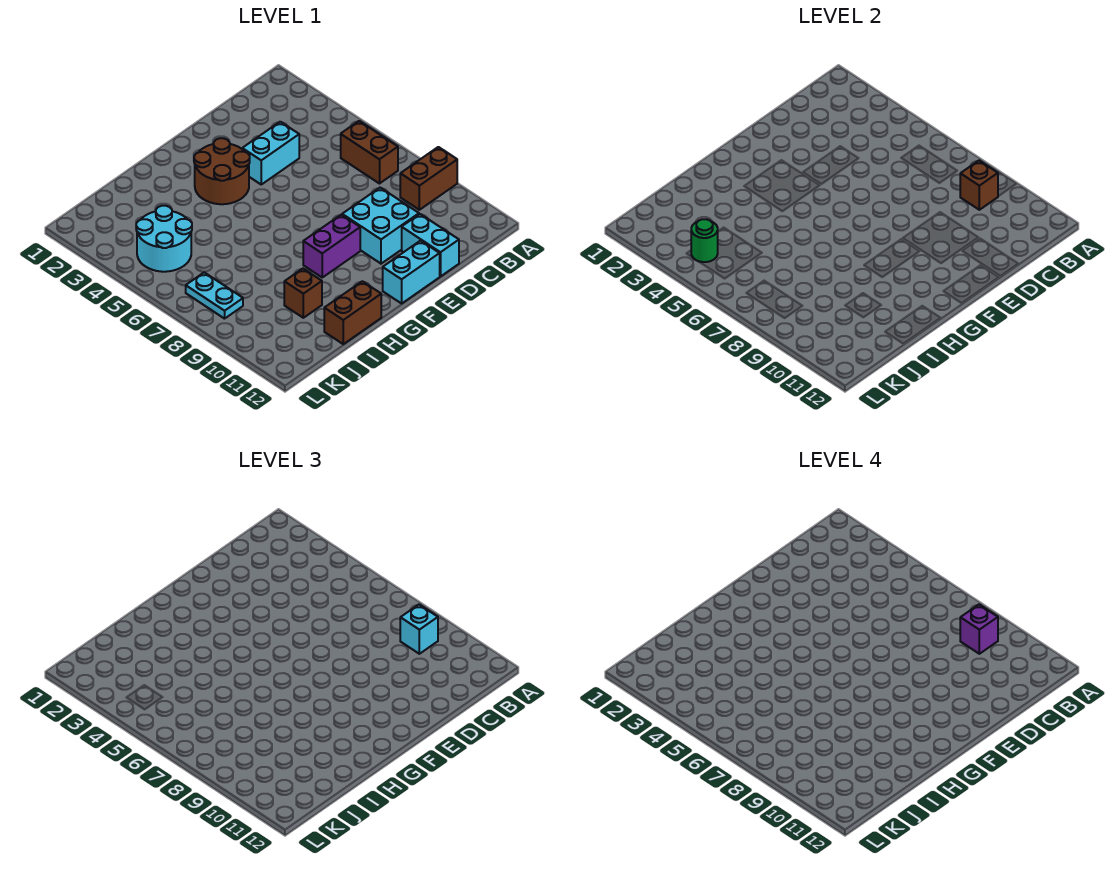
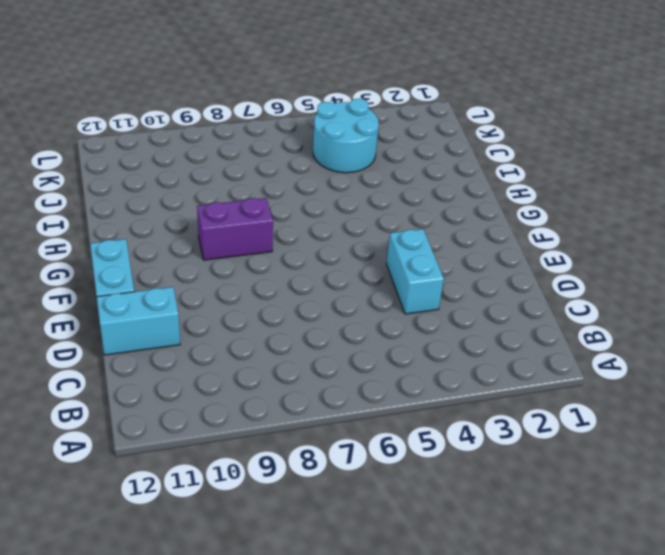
purple brick G8:G9 level 1 -> purple brick F9:G9 level 1
none -> brown brick A9:B9 level 1
none -> brown brick B6:B7 level 1
none -> cyan brick D9:E10 level 1

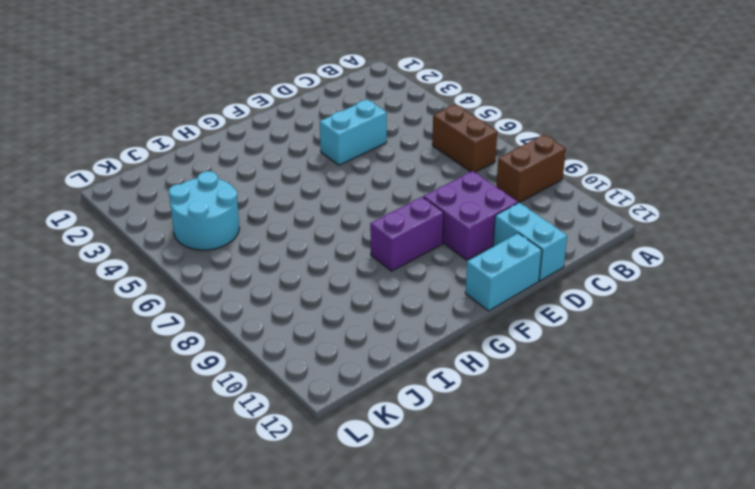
purple brick D9:E10 level 1 -> cyan brick D9:E10 level 1
none -> brown round brick F3:G4 level 1
none -> brown brick H12:I12 level 1
none -> brown brick I10 level 1

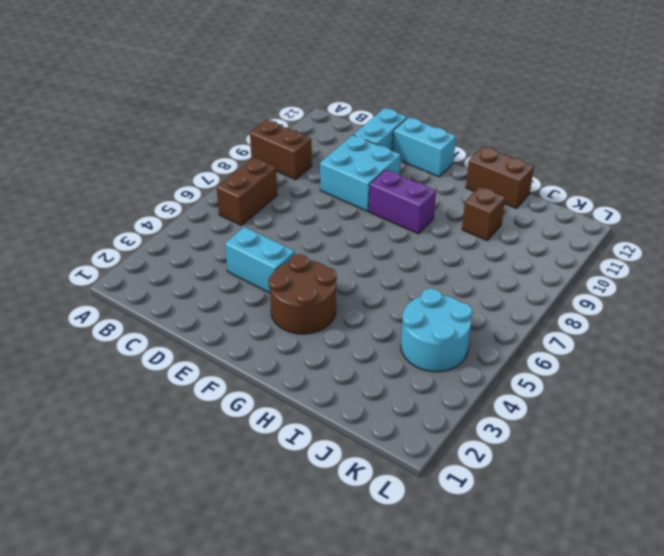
none -> cyan plate K7:K8 level 1
none -> brown brick B9 level 2
none -> green round brick K4 level 2

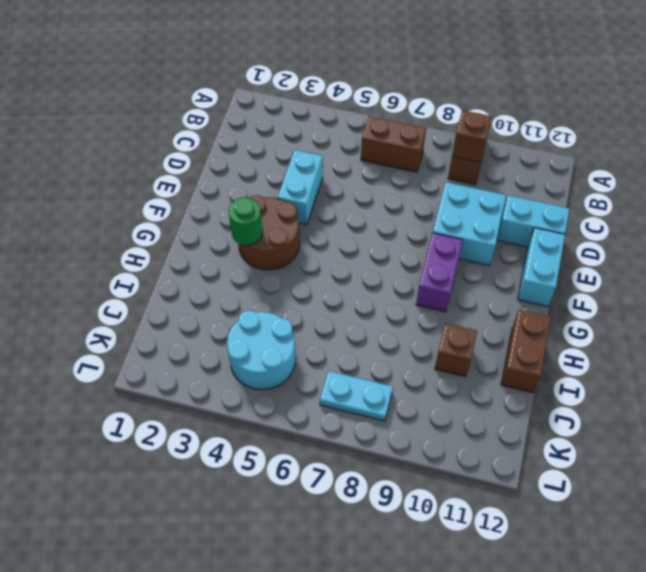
green round brick G3 level 2 -> green round brick K4 level 2
none -> cyan brick B9 level 3
none -> purple brick B9 level 4

